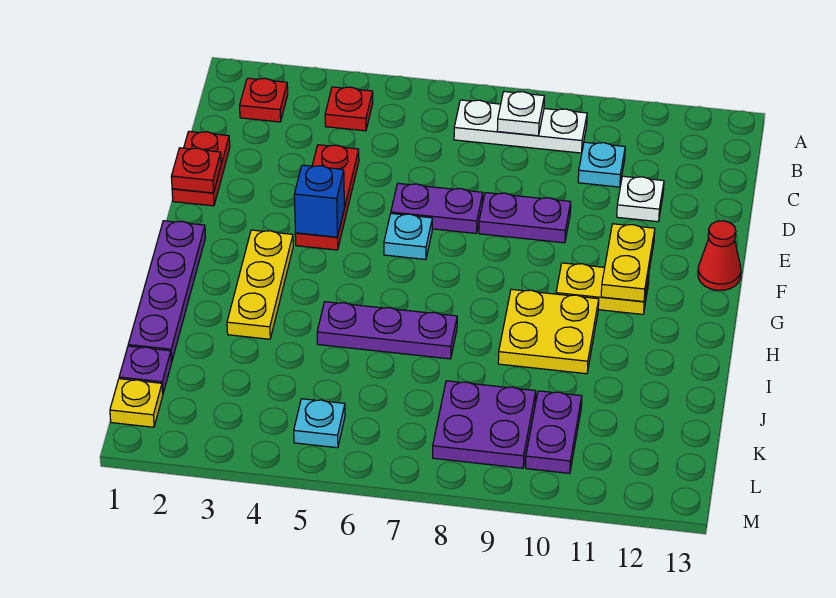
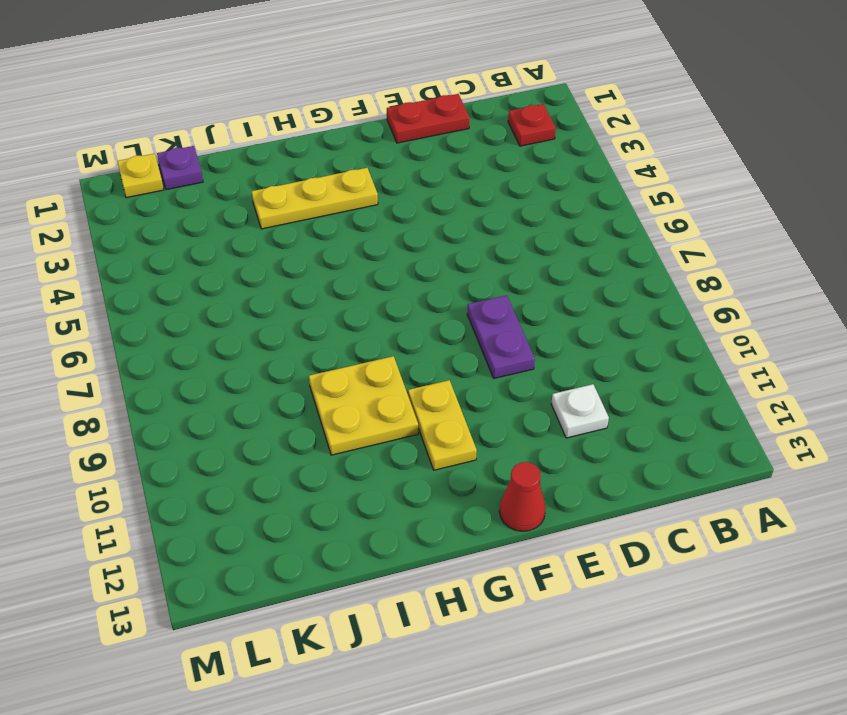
none -> red plate B4 level 1
none -> white plate B7:B9 level 1
none -> cyan plate C10 level 1

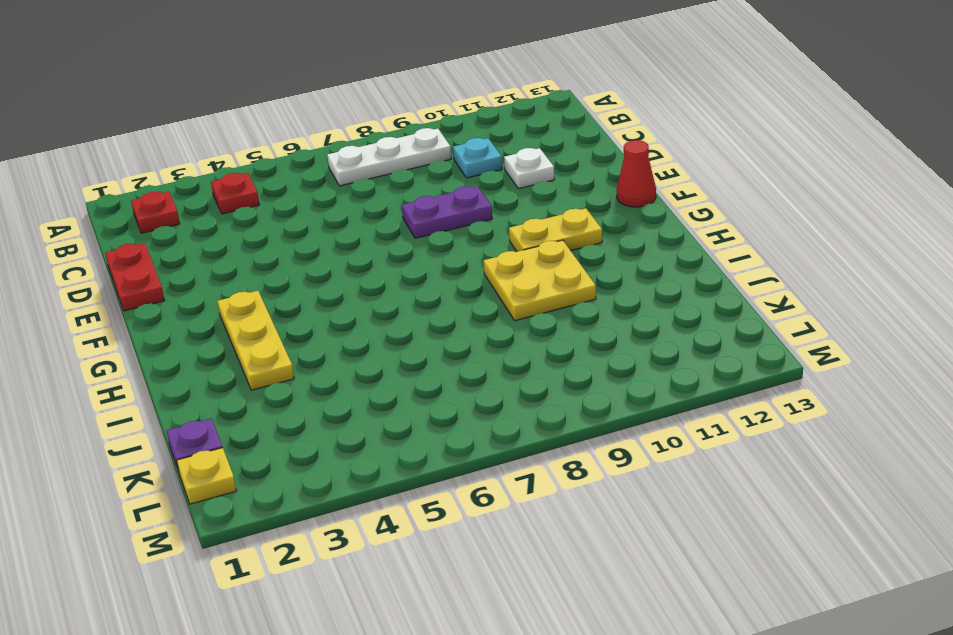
none -> red plate D4:F4 level 1
none -> purple plate E6:E7 level 1
none -> cyan plate F6 level 1

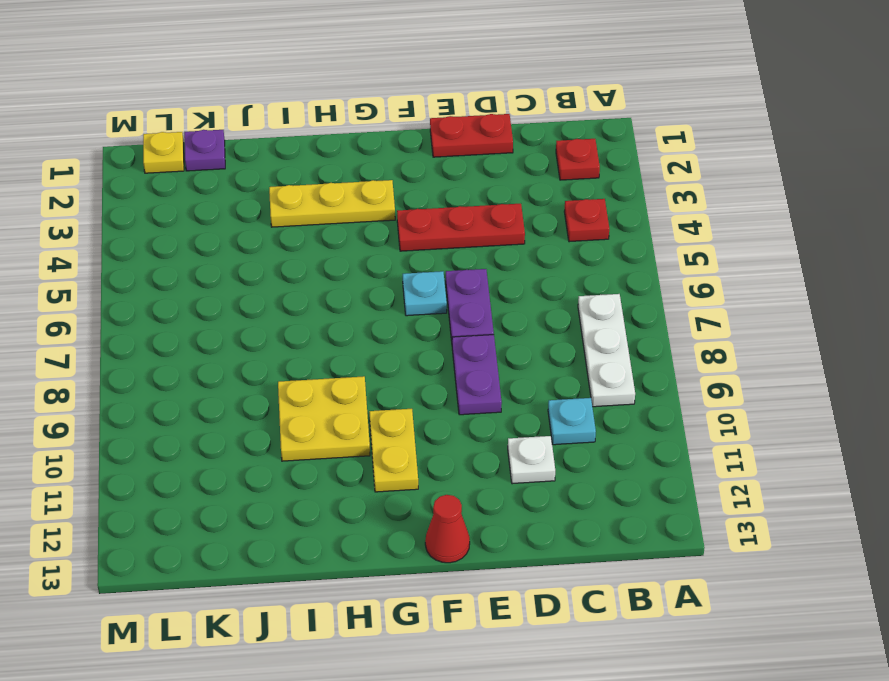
none -> purple plate G1:J1 level 1
none -> purple plate I5:I7 level 1
none -> purple plate K8:L9 level 1

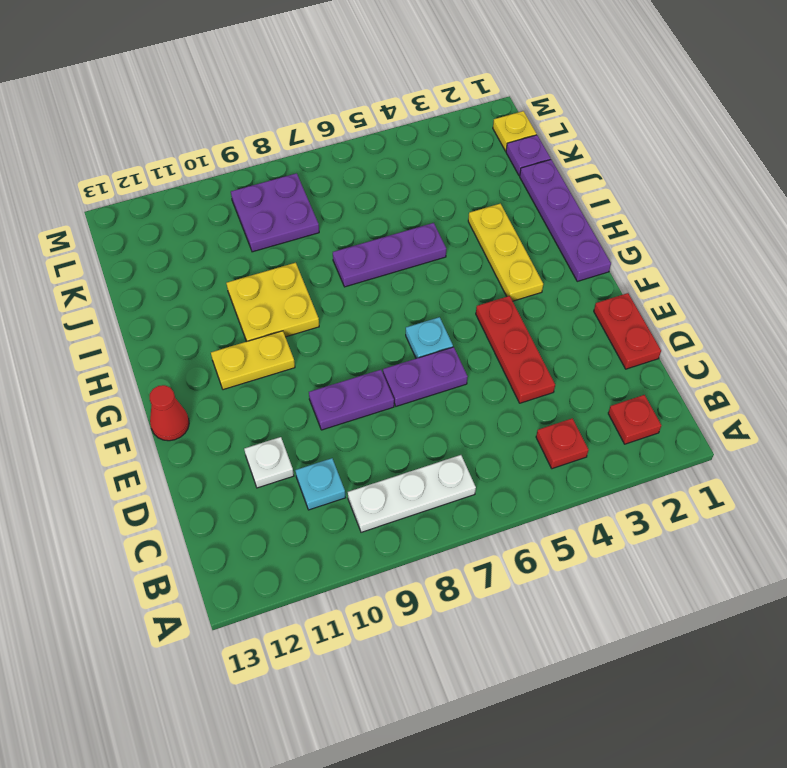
none -> purple plate K10:L10 level 1
none -> cyan plate L5 level 1
none -> white plate B8 level 2

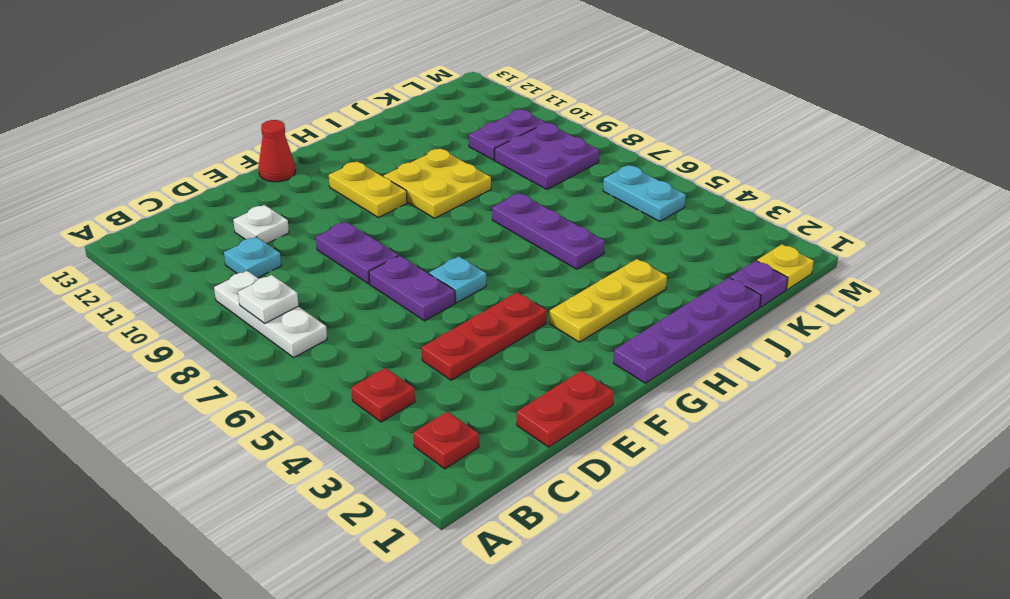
cyan plate L5:L6 level 1 -> cyan plate L5 level 1
none -> red plate E1 level 2
none -> blue brick F4 level 2
none -> yellow plate F11:G11 level 2

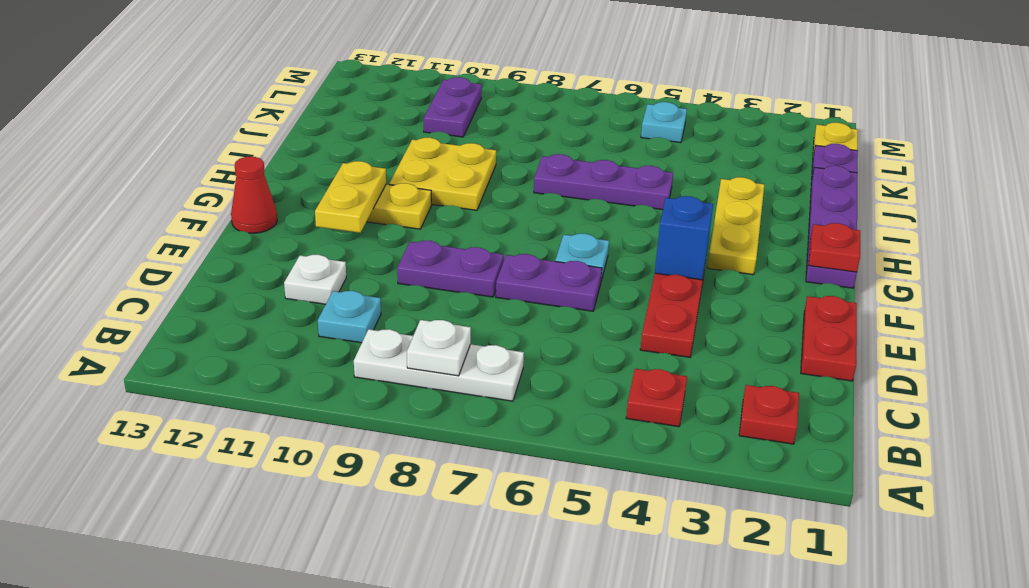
red plate G1 level 2 -> red plate E1 level 2
none -> purple plate K8:L9 level 1

